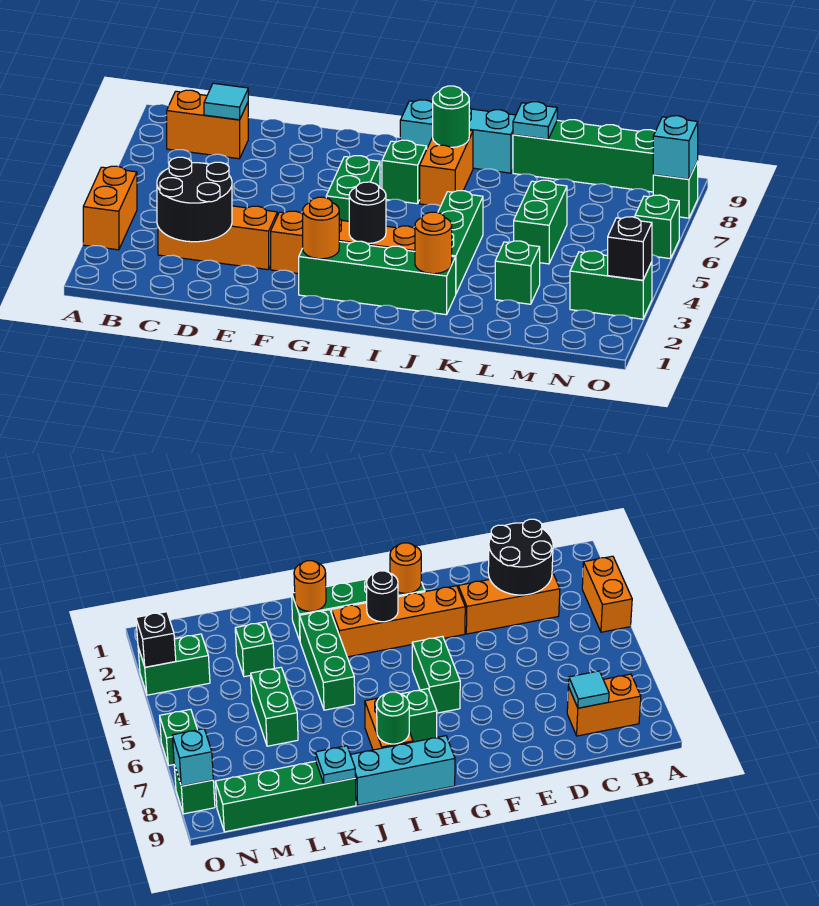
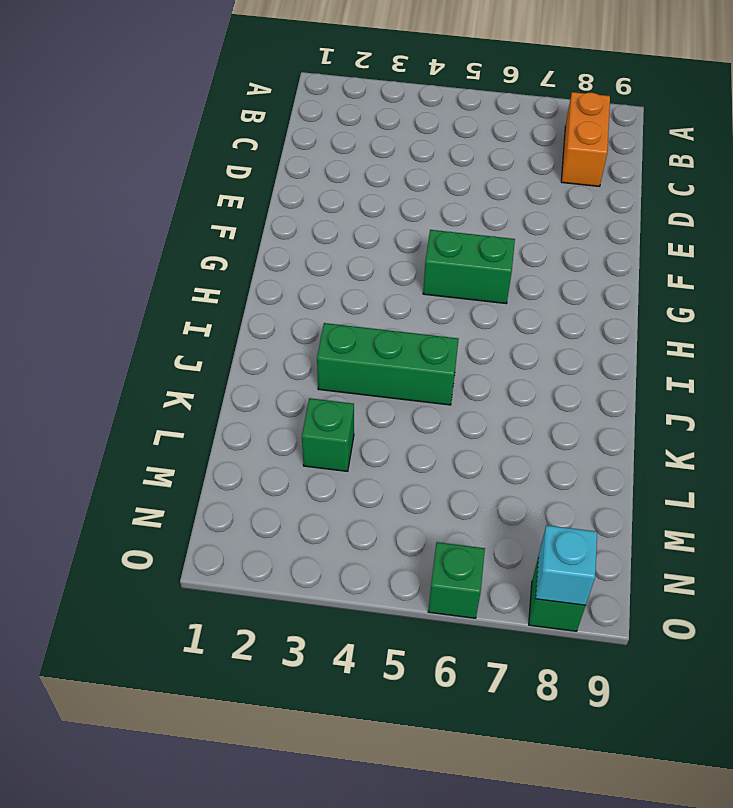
none -> orange brick A3:A4 level 1
none -> orange brick C3:E3 level 1
none -> orange brick F3:I3 level 1

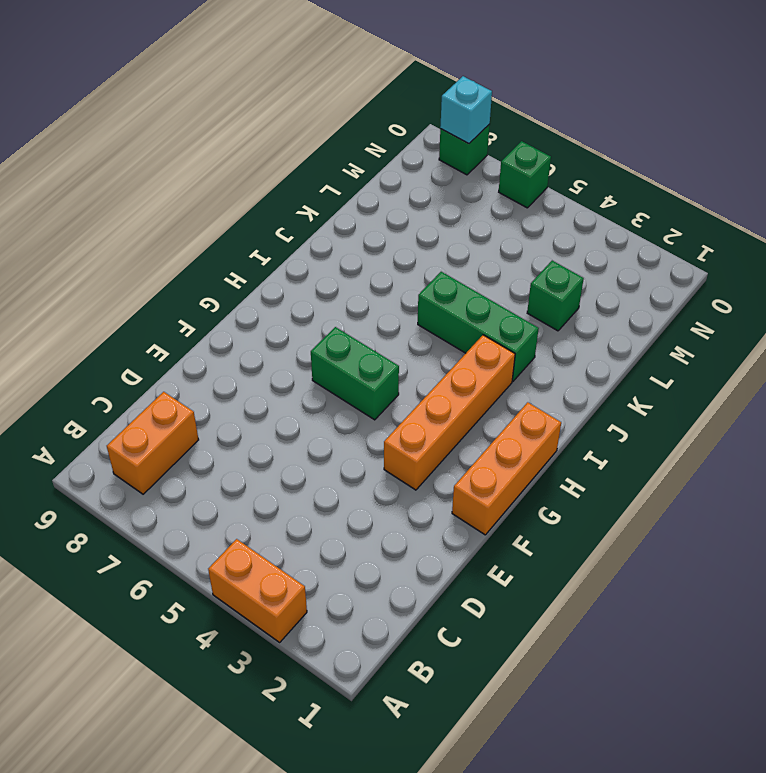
orange brick F1:H1 level 1 -> orange brick C3:E3 level 1
none -> green brick G2:J2 level 1
none -> green brick H7 level 1
none -> cyan brick H9:J9 level 1

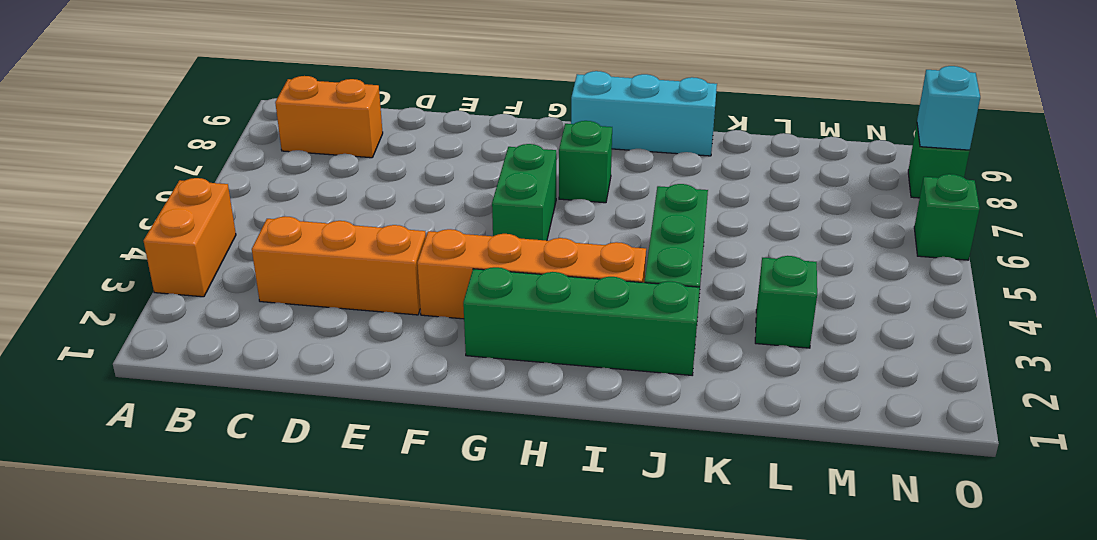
none -> orange brick I7:I8 level 1
none -> green brick K9:N9 level 1
none -> green brick L5:L6 level 1

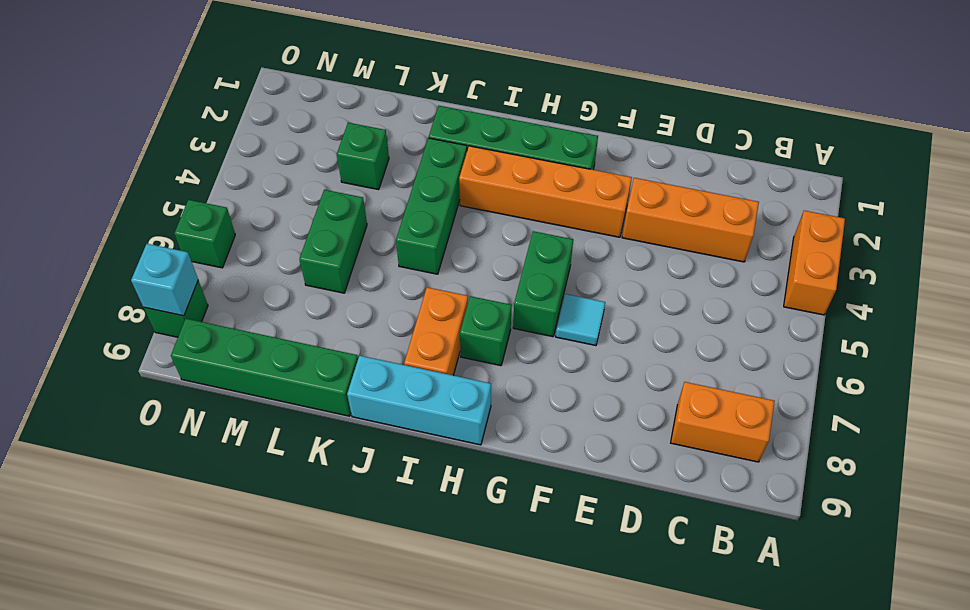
cyan tile F6 level 1 -> cyan tile C8 level 2
none -> green brick N3:O3 level 1
none -> black round brick C2:D3 level 2
none -> orange round brick G2 level 2

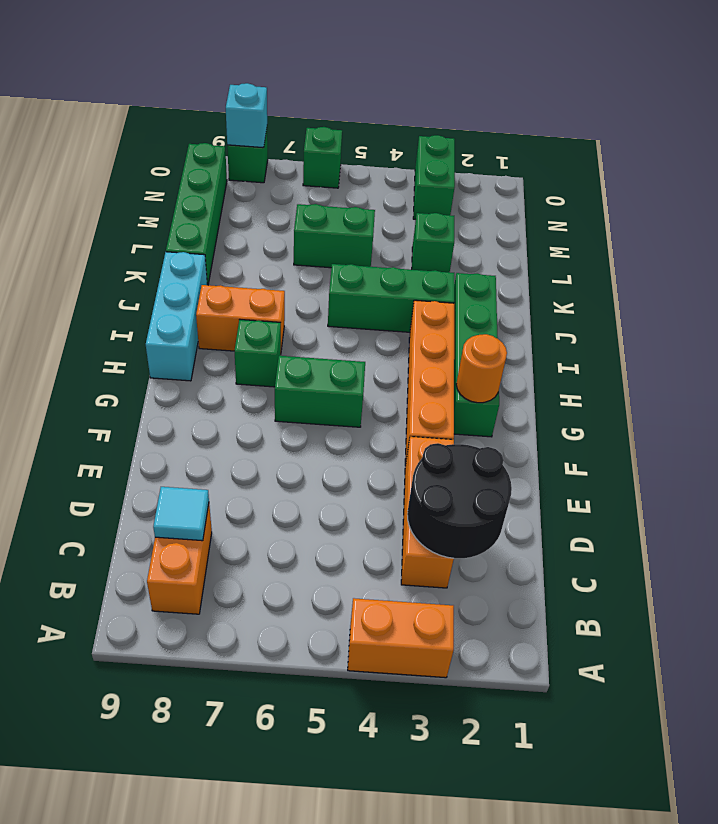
none -> black round brick H3 level 2
none -> green round brick I8 level 2
none -> orange round brick J2 level 2

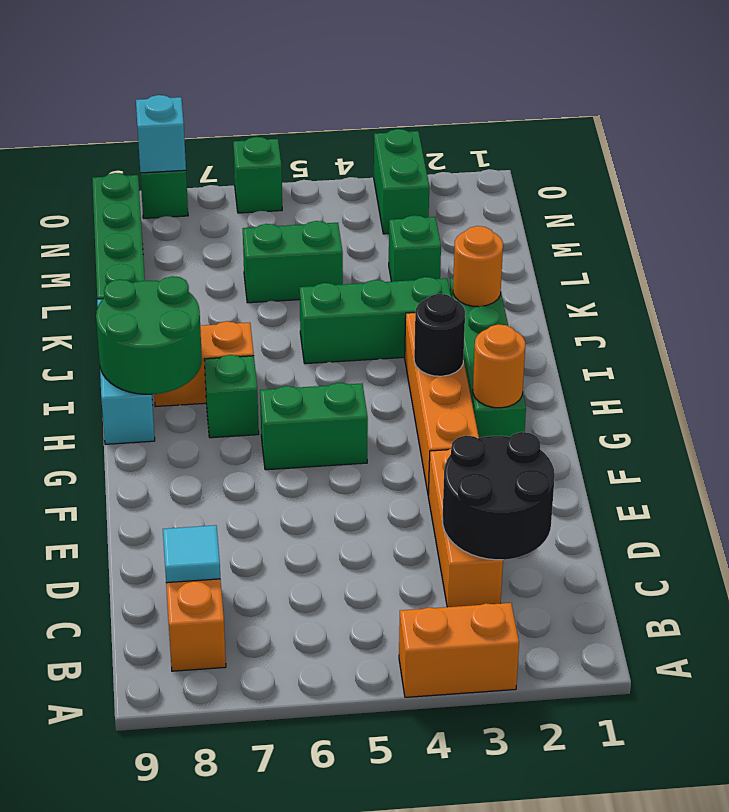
green round brick H8:I9 level 2 -> green round brick I8 level 2
none -> cyan plate K9 level 2
none -> black brick O3 level 2

